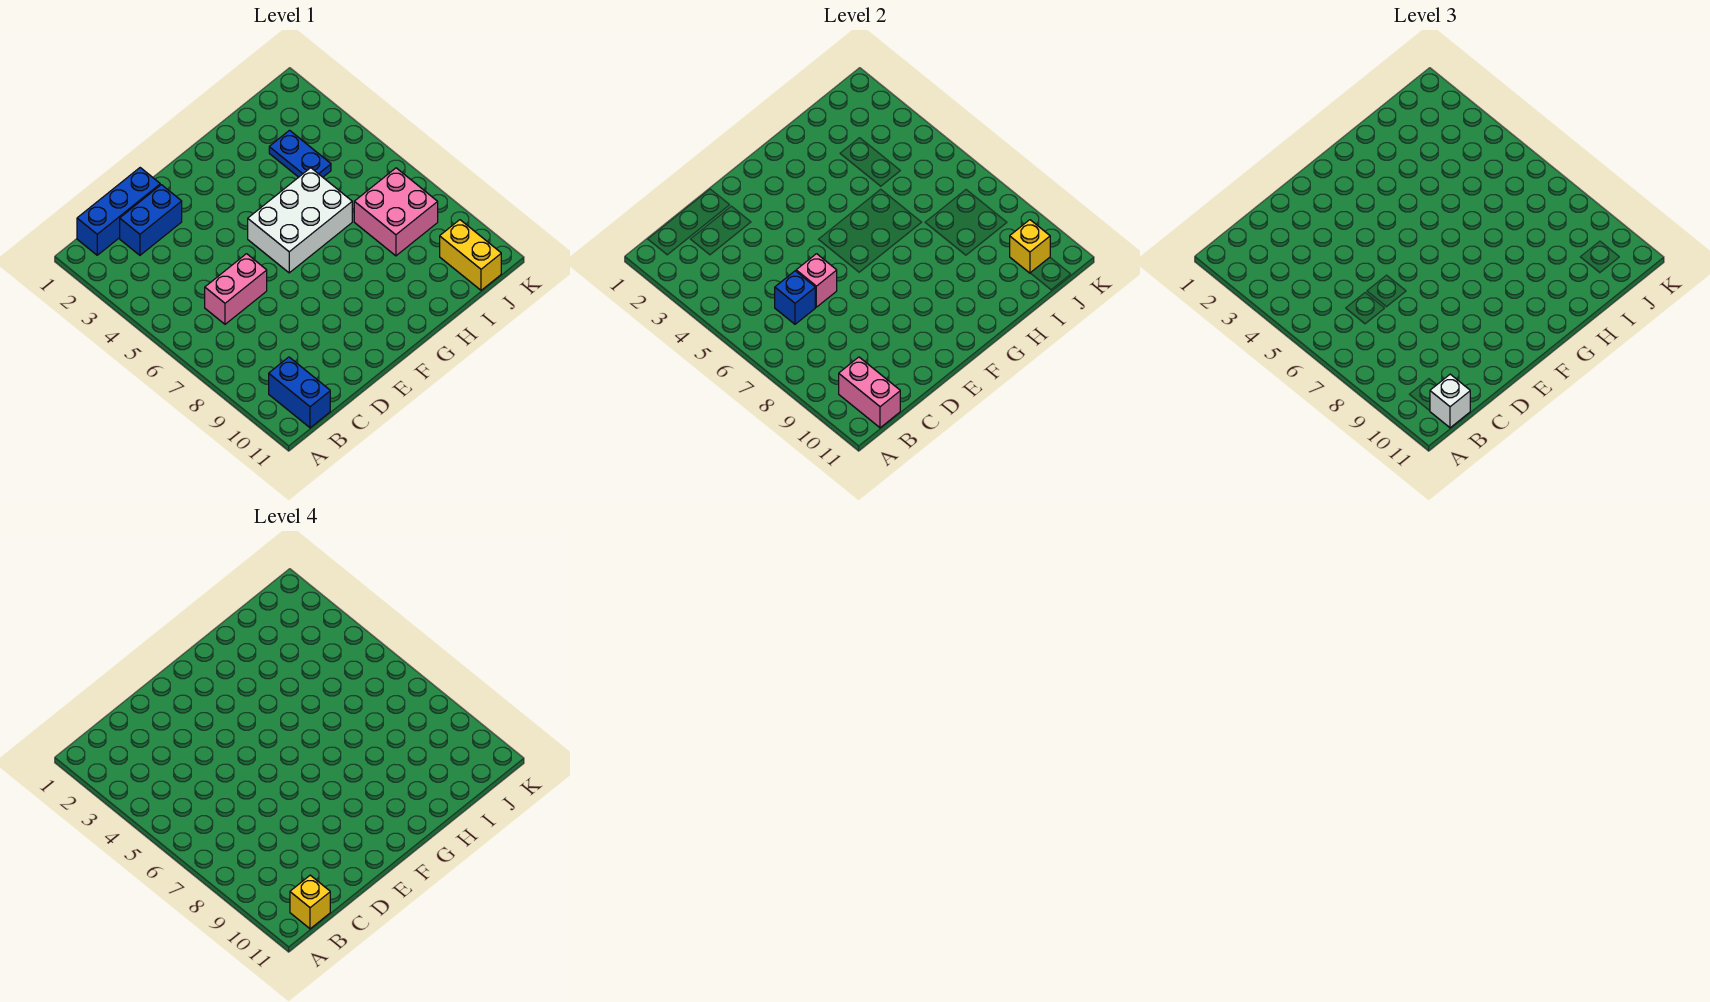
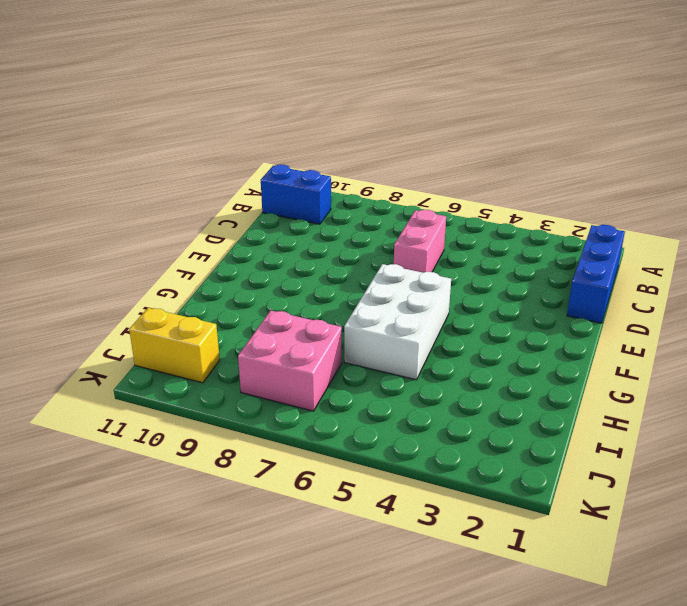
none -> blue brick C2:D2 level 1
none -> blue plate I3:I4 level 1
none -> pink brick B10:B11 level 2

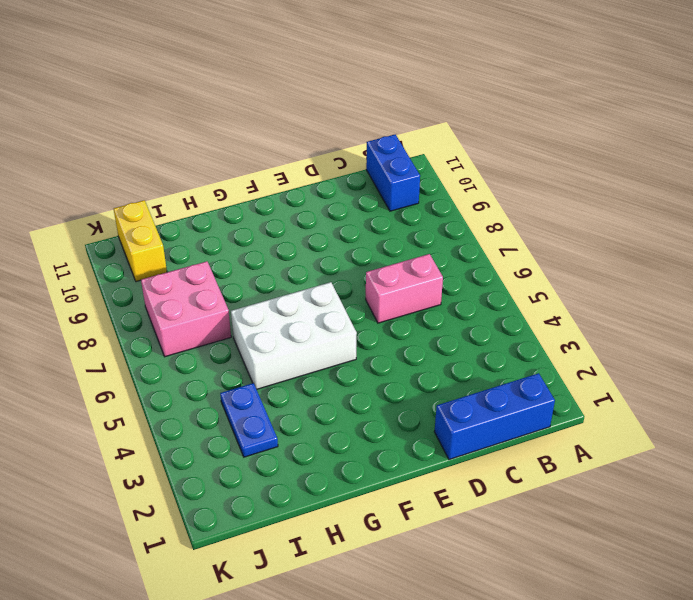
none -> blue brick C2:D2 level 1
none -> pink brick B10:B11 level 2
none -> blue brick C6 level 2

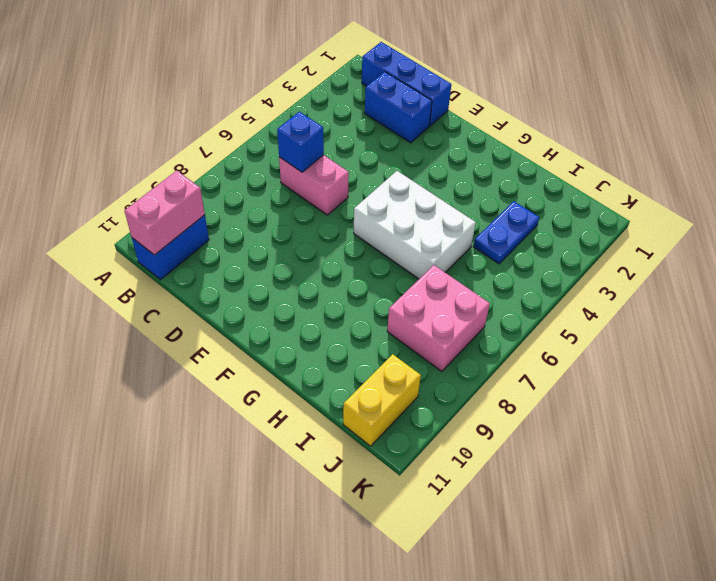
none -> pink brick D6 level 2
none -> yellow brick J10 level 2
none -> white brick B11 level 3

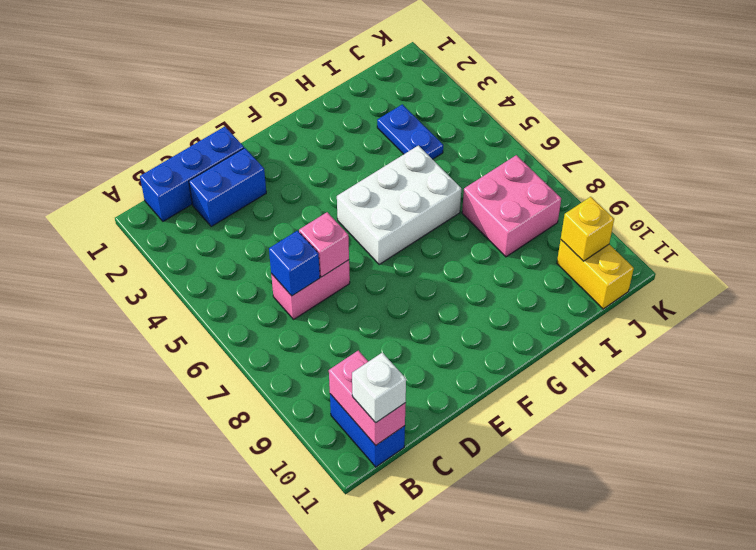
none -> yellow brick B11 level 4

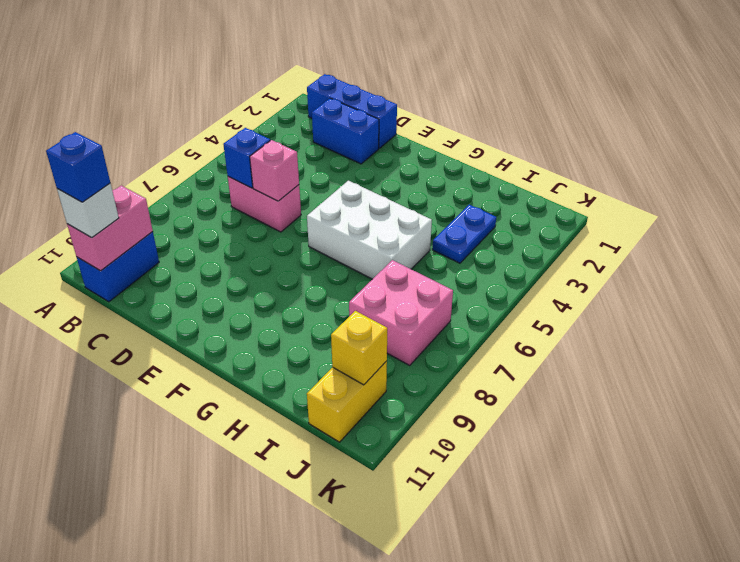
blue brick B11 level 4 -> yellow brick B11 level 4

